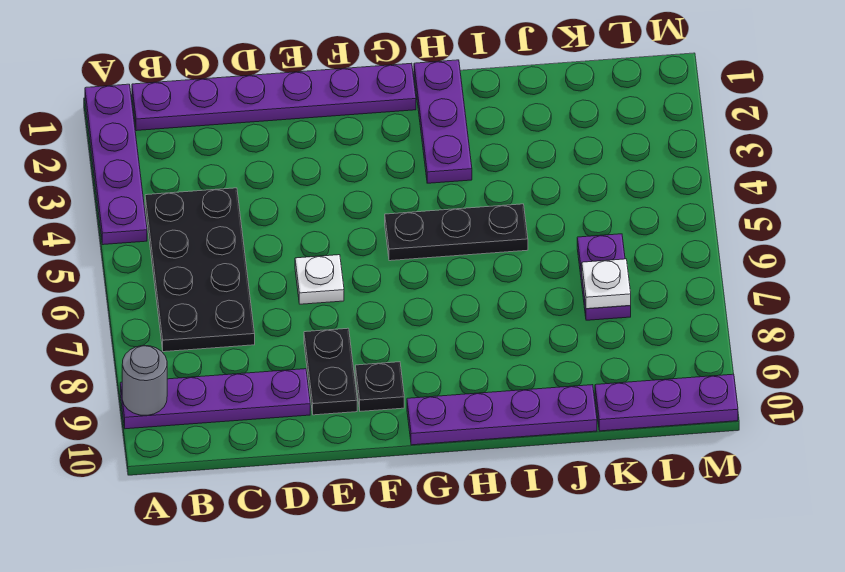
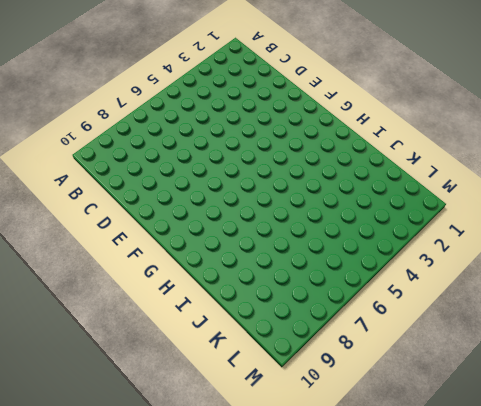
none -> purple plate A1:A4 level 1
none -> purple plate A9:D9 level 1
none -> purple plate B1:G1 level 1

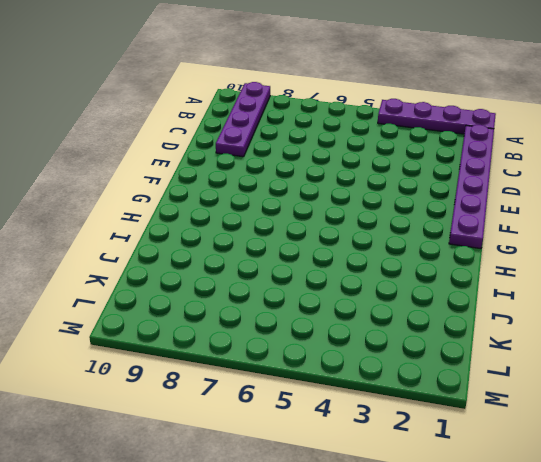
none -> black plate B4:C7 level 1
none -> white plate E6 level 1
none -> black plate E8:E9 level 1

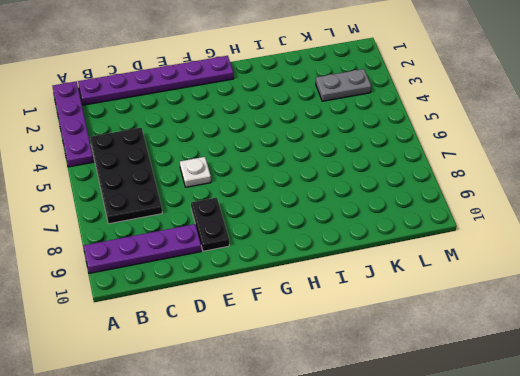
grey plate K3:L3 level 1 -> none
none -> black plate F9 level 1
none -> black plate G5:I5 level 1
none -> purple plate G10:J10 level 1

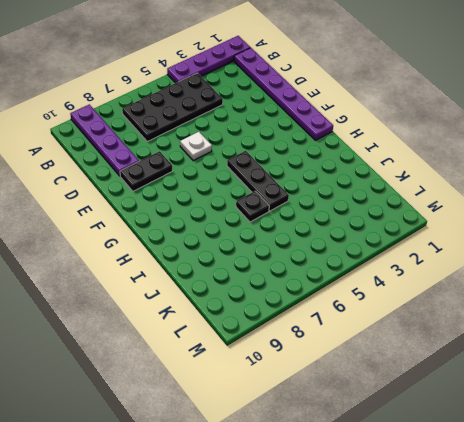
black plate I6 level 1 -> black plate F9 level 1
none -> purple plate G10:J10 level 1
none -> purple plate H1:H3 level 1
none -> purple plate K6:K7 level 1

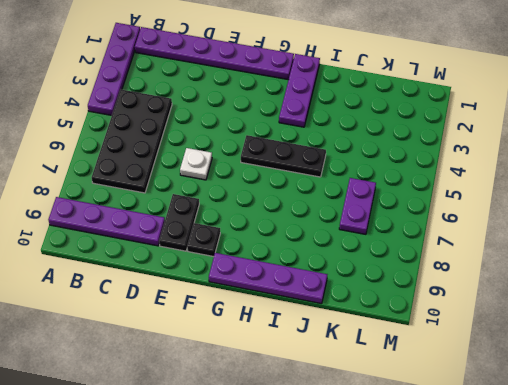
none -> purple plate K10:M10 level 1
none -> grey round brick A9 level 2
none -> white plate K7 level 2

